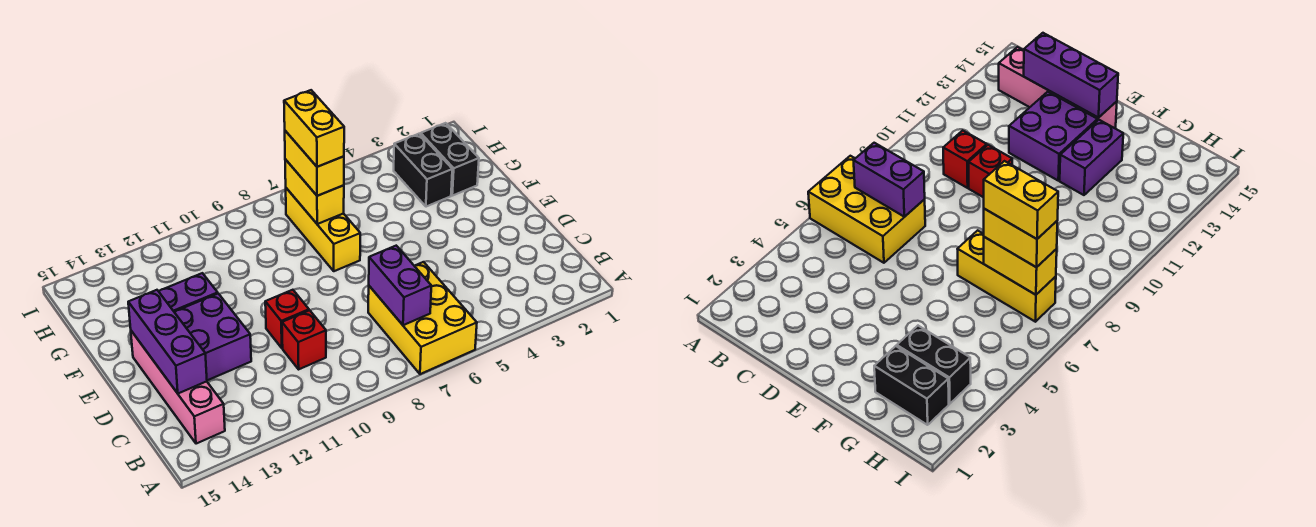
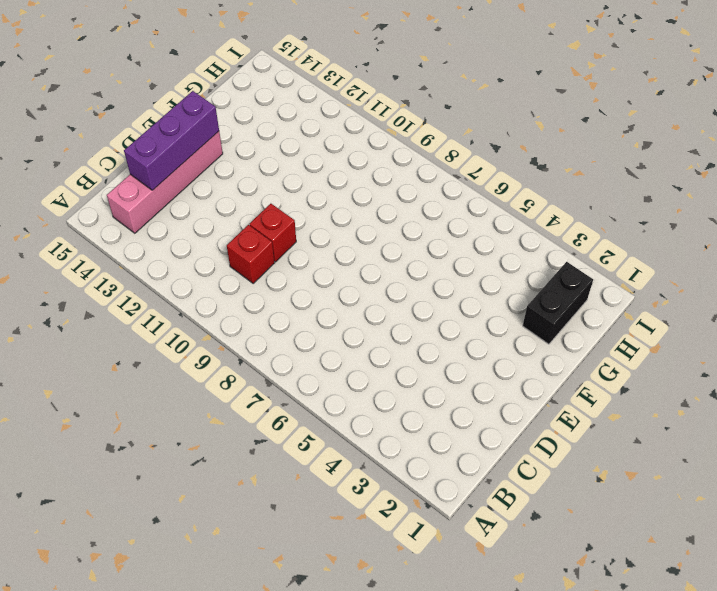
none -> yellow brick A6:C7 level 1
none -> purple brick D12:E13 level 1
none -> yellow brick F7:H7 level 1

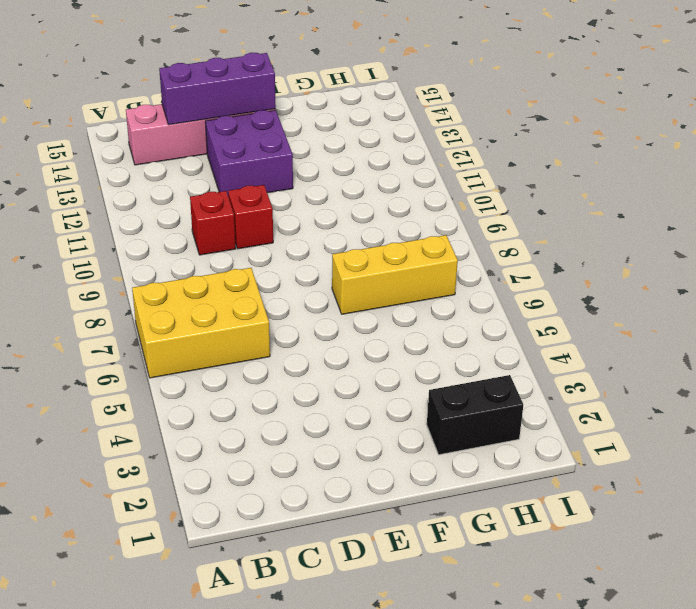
none -> purple brick F12:F13 level 1
none -> black brick G3:H3 level 1
none -> purple brick B7:C7 level 2

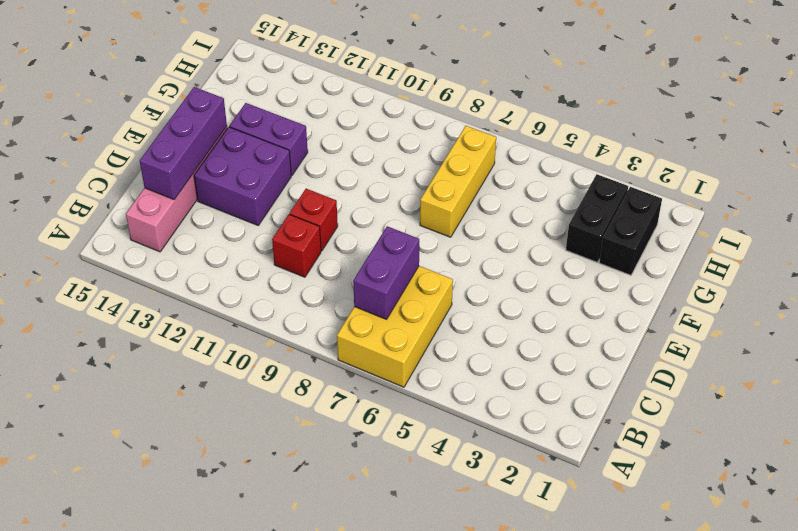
none -> yellow brick G7:H7 level 2
none -> yellow brick G7:H7 level 3
none -> yellow brick G7:H7 level 4

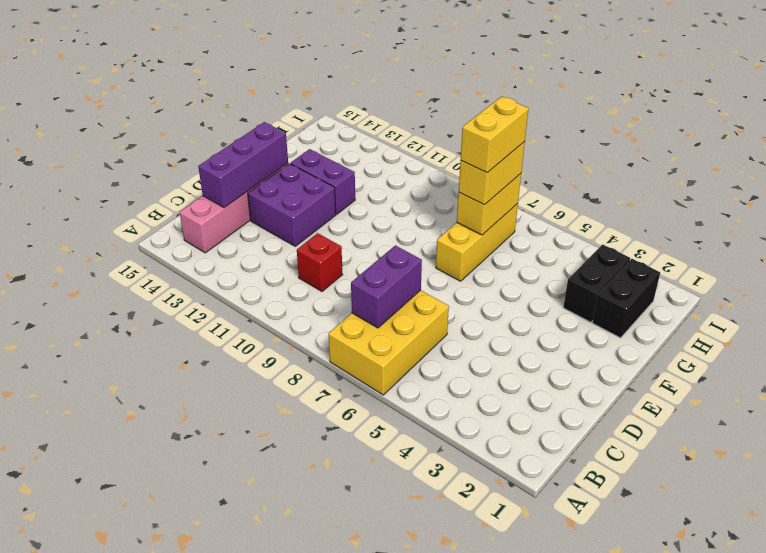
none -> red brick D10 level 1

